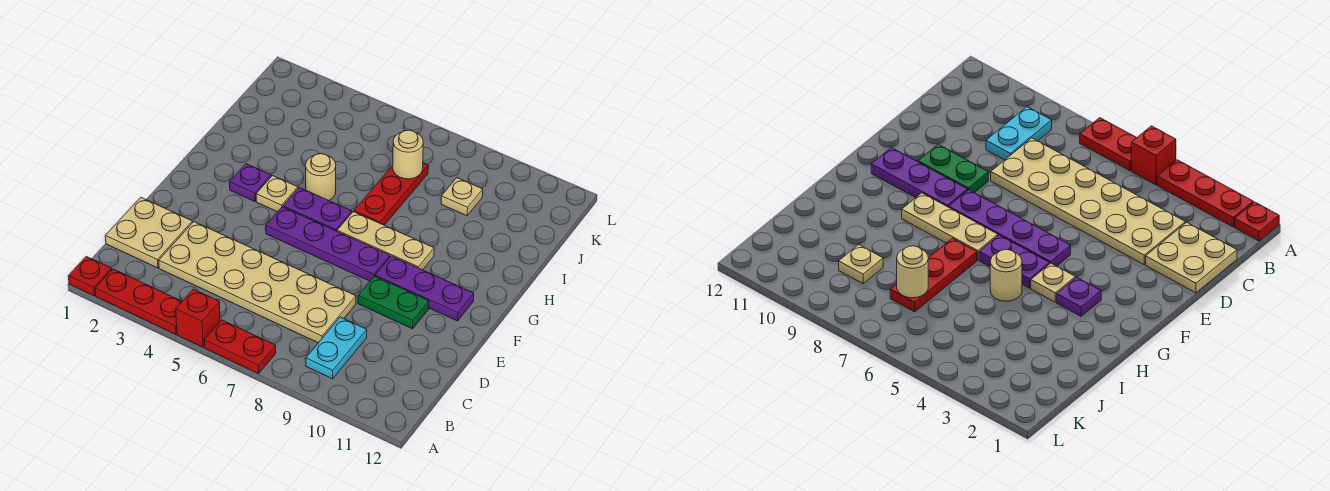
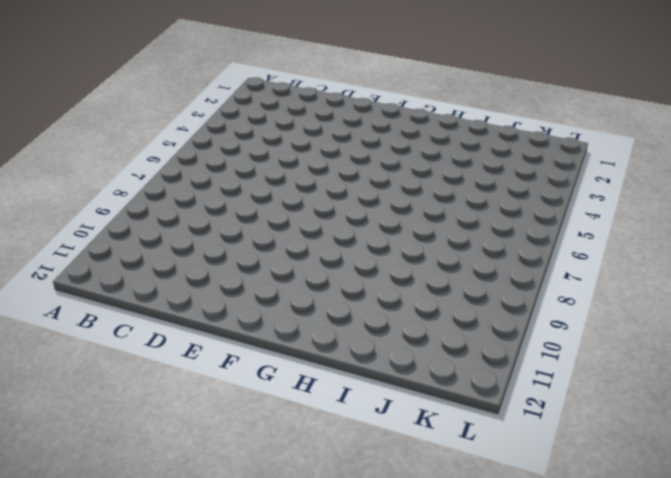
none -> red plate A1 level 1
none -> red plate A2:A4 level 1
none -> red brick A5 level 1

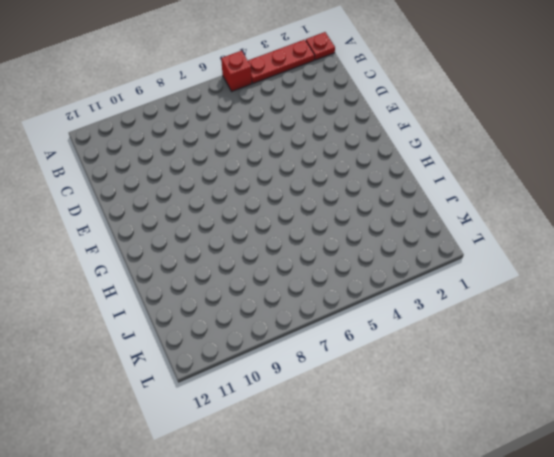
none -> red plate A6:A7 level 1
none -> cyan plate B9:C9 level 1
none -> tan plate C1:D2 level 1

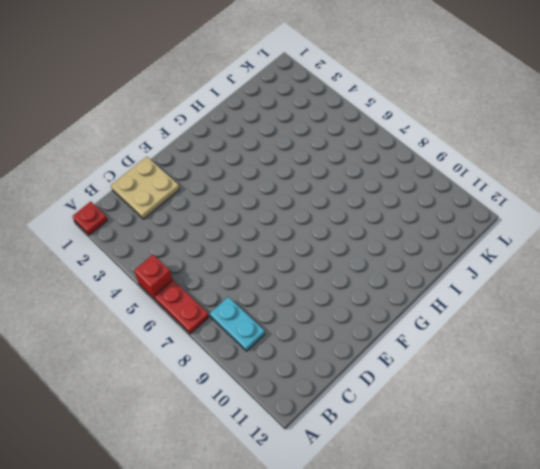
cyan plate B8:B9 level 1 -> cyan plate B9:C9 level 1
none -> red plate A2:A4 level 1
none -> tan plate C3:D8 level 1
none -> green plate E9:E10 level 1

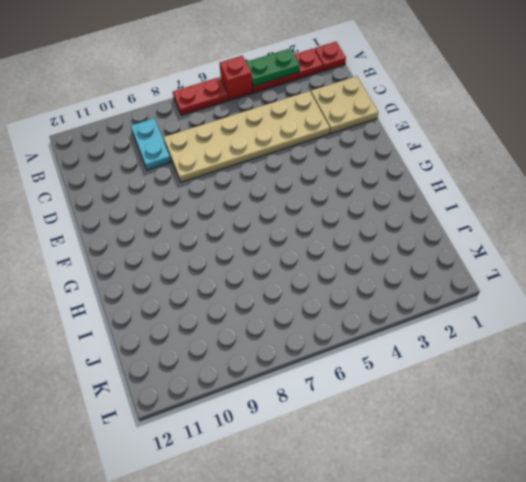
green plate A3:A4 level 2 -> green plate E9:E10 level 1
none -> purple plate F5:F8 level 1
none -> purple plate F9:F11 level 1
none -> purple plate G3 level 1

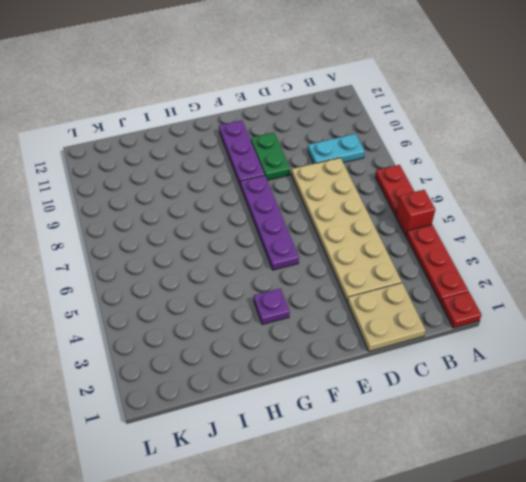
none -> tan plate G4 level 1
none -> purple plate G5:G6 level 1
none -> tan plate G7:G9 level 1

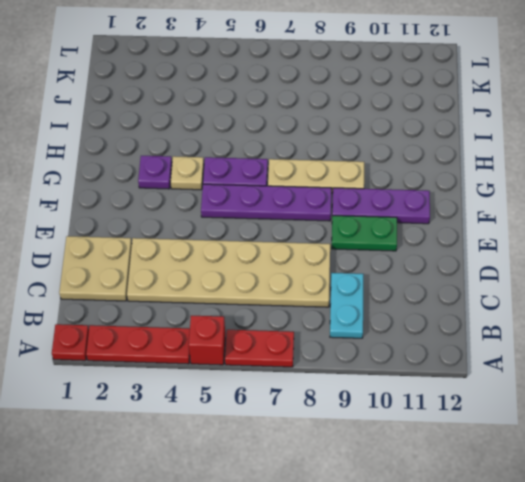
none -> tan round brick H5 level 1
none -> red plate H7:J7 level 1
none -> tan plate J9 level 1

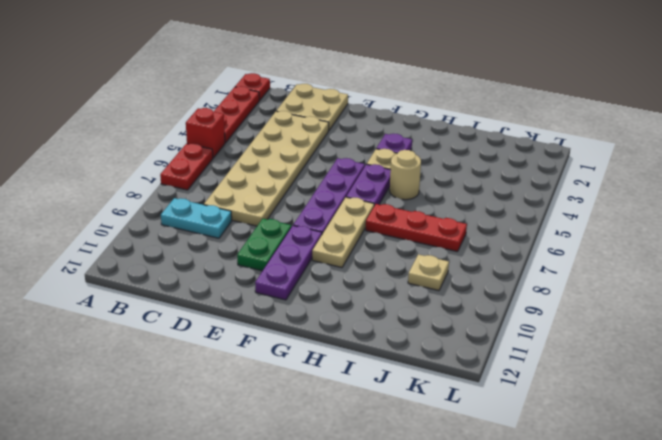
none -> tan round brick J7 level 2

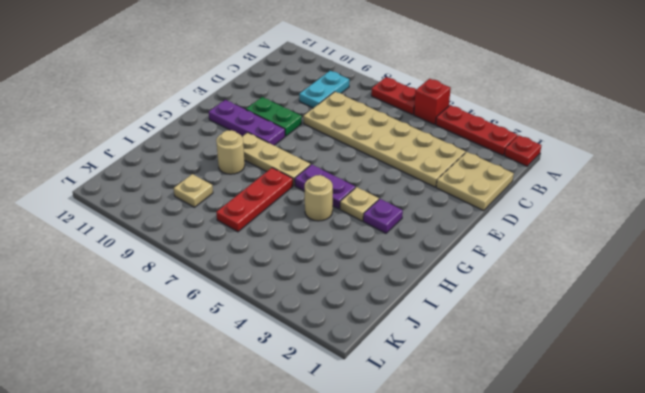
tan round brick H9 level 1 -> tan round brick J7 level 2
none -> purple plate F5:F8 level 1

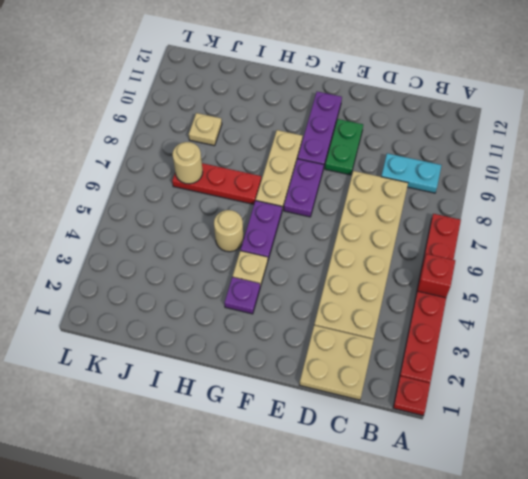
purple plate F7:F8 level 1 -> purple plate F5:F8 level 1

